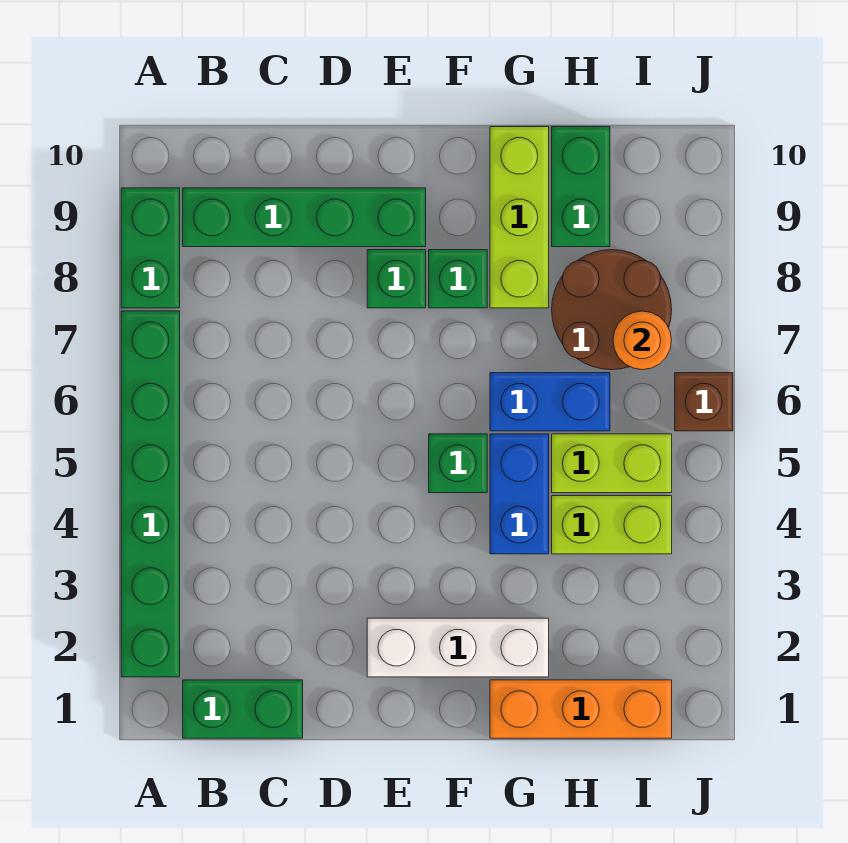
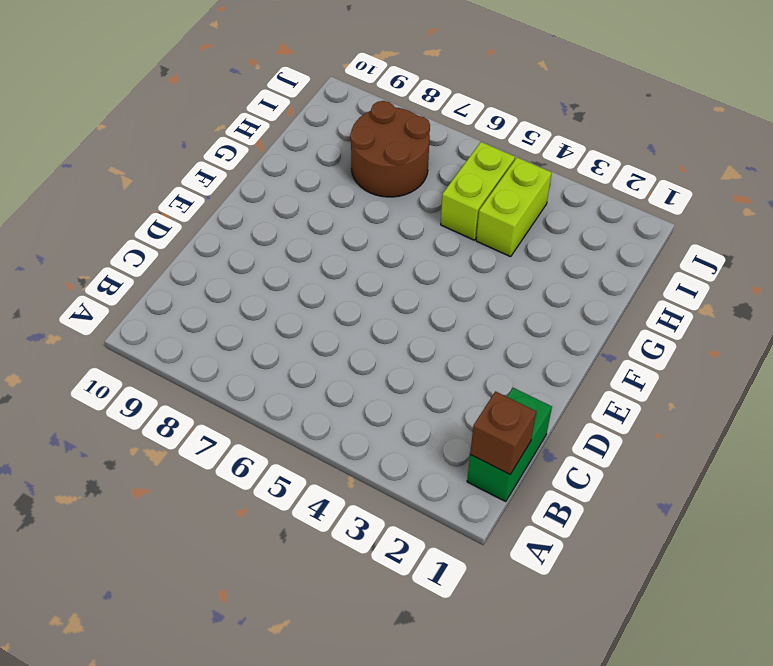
brown brick B1 level 2 -> brown brick J6 level 1
none -> green brick A2:A7 level 1
none -> green brick A8:A9 level 1
none -> green brick B9:E9 level 1

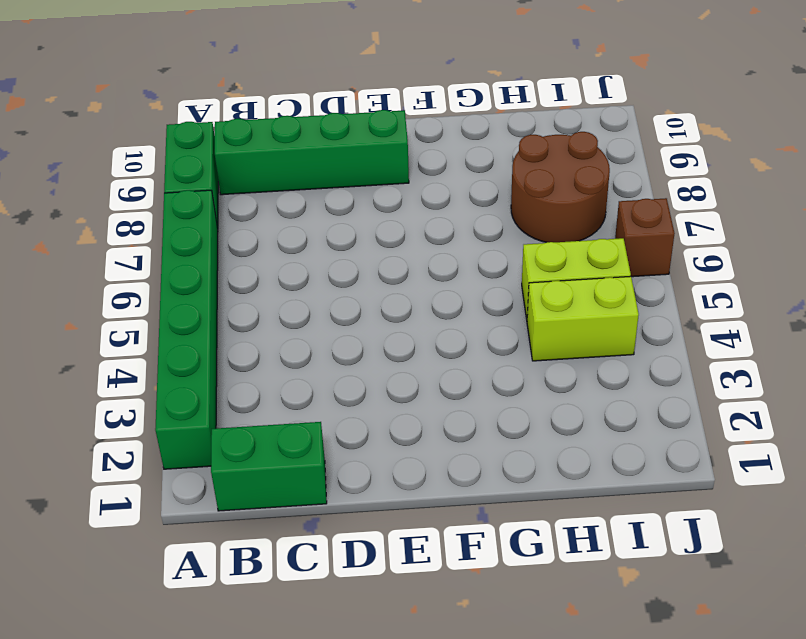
none -> white brick E2:G2 level 1
none -> green brick E8 level 1
none -> green brick F5 level 1

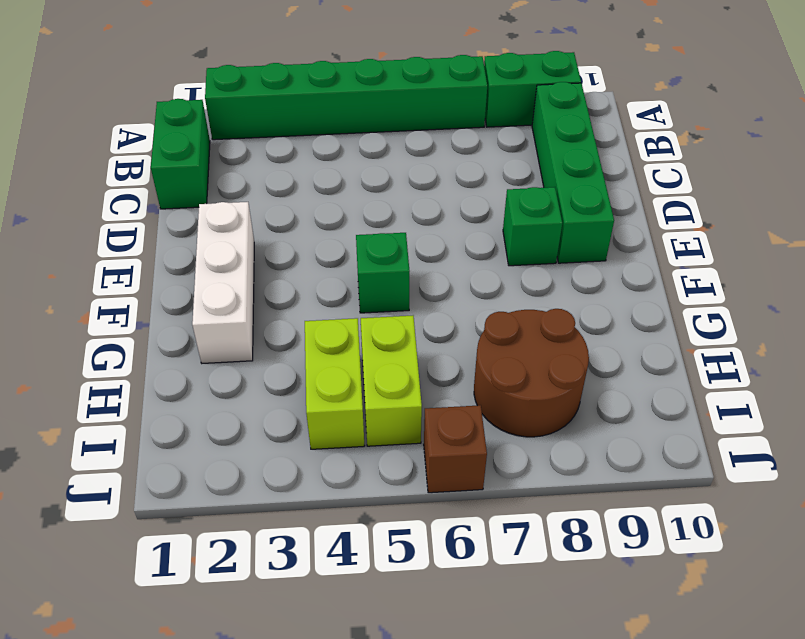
none -> green brick F8 level 1
none -> orange brick G1:I1 level 1
none -> blue brick G4:G5 level 1

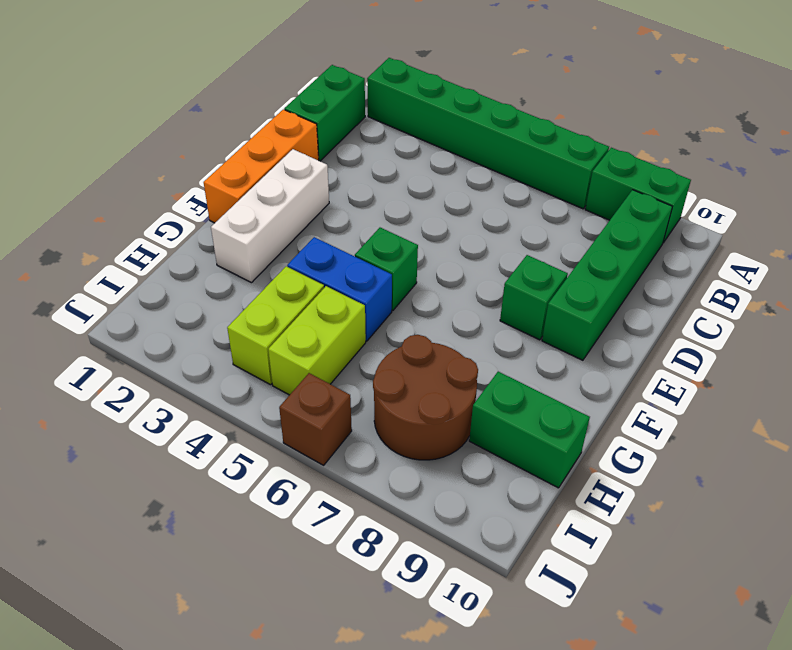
orange brick D1:F1 level 1 -> orange brick G1:I1 level 1
none -> green brick F8 level 1
none -> blue brick G6:H6 level 1
none -> lime brick G8:G10 level 1

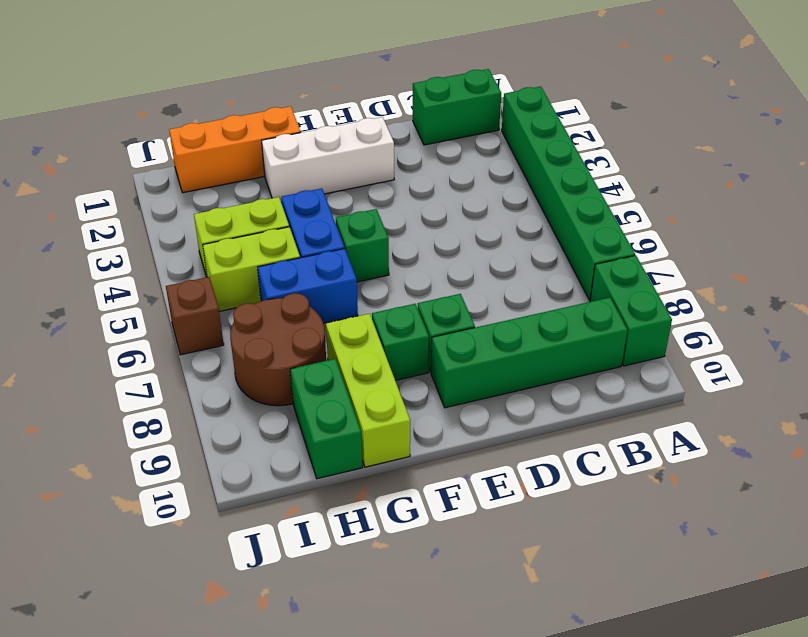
none -> orange round brick I7 level 2

